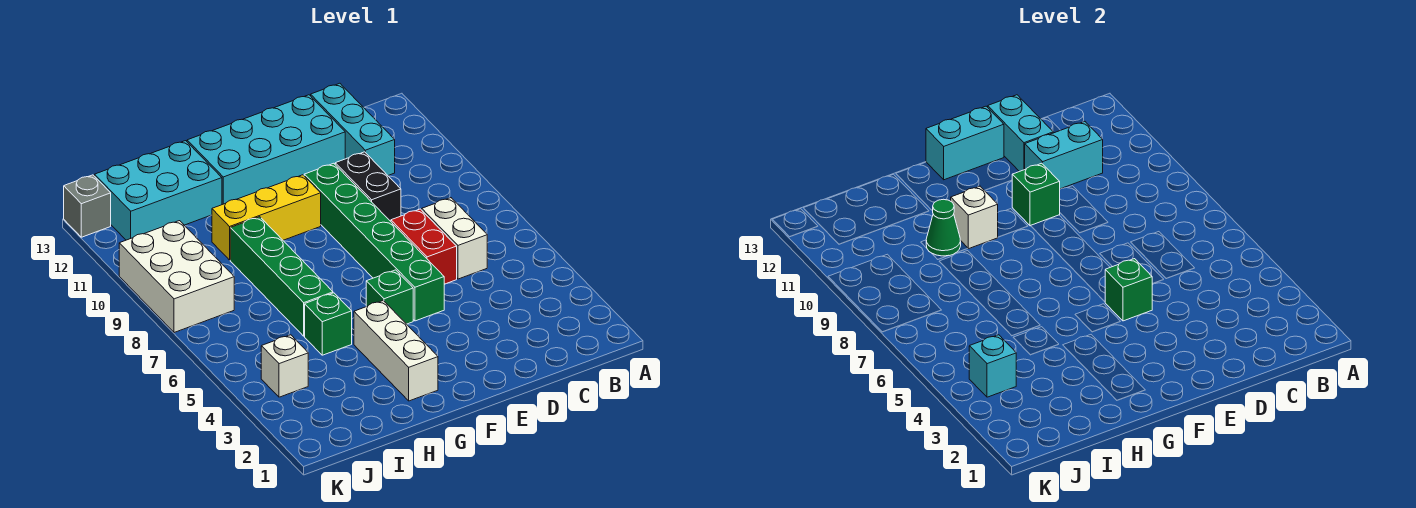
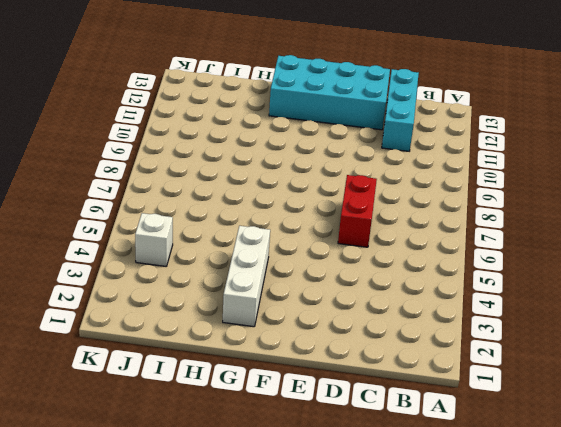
none -> white brick C6:C7 level 1
none -> black brick D9:D10 level 1
none -> green brick E5:E10 level 1

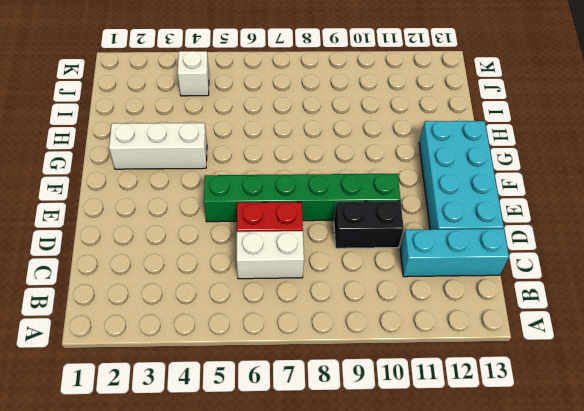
none -> green brick F5 level 1
none -> yellow brick F10:H10 level 1
none -> green brick H5 level 1

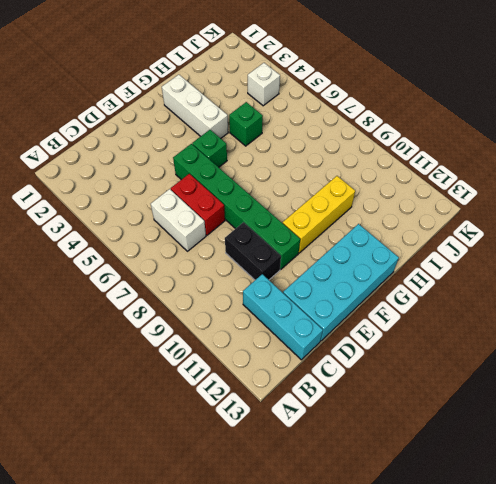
none -> green brick H6:H9 level 1
none -> cyan brick H12:J13 level 1
none -> white brick J8:K10 level 1

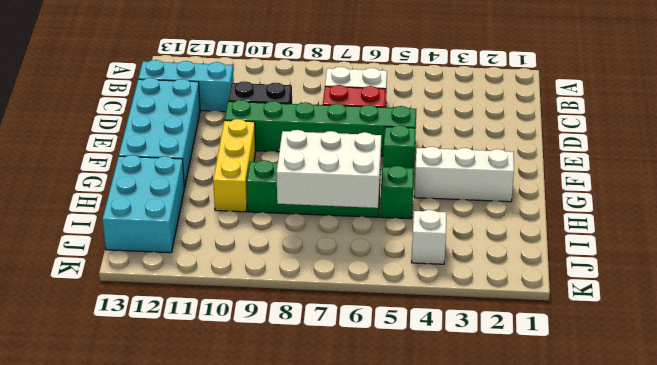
white brick H6:I8 level 2 -> white brick J8:K10 level 1
none -> grey brick K13 level 1
none -> cyan brick C11:D11 level 2
none -> cyan brick D12:D13 level 2

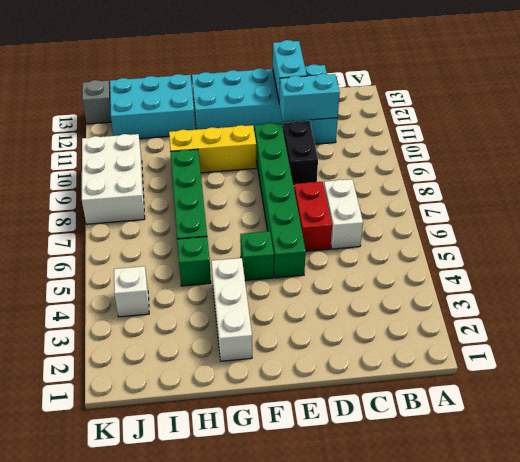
none -> green brick E5 level 2
none -> green brick E10 level 2
none -> cyan brick E13:F13 level 2

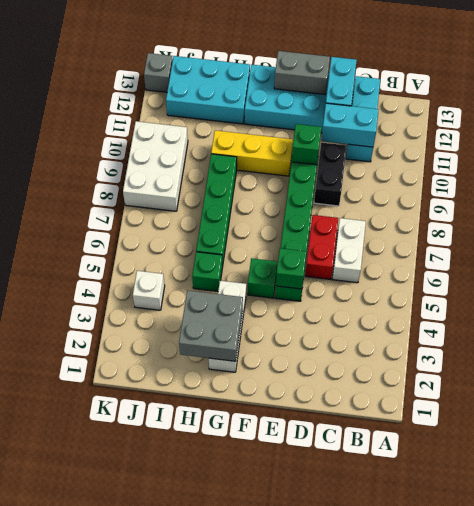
grey brick E13:F13 level 2 -> cyan brick E13:F13 level 2
grey brick G2:H3 level 2 -> none
none -> white brick G10 level 2
none -> green cone H10 level 2
none -> cyan brick J4 level 2

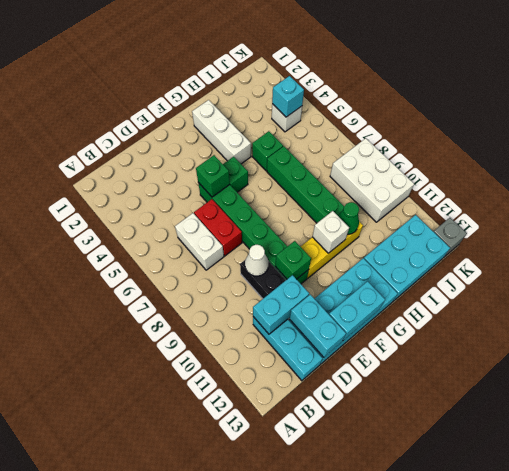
white cone D9 level 2 -> none

